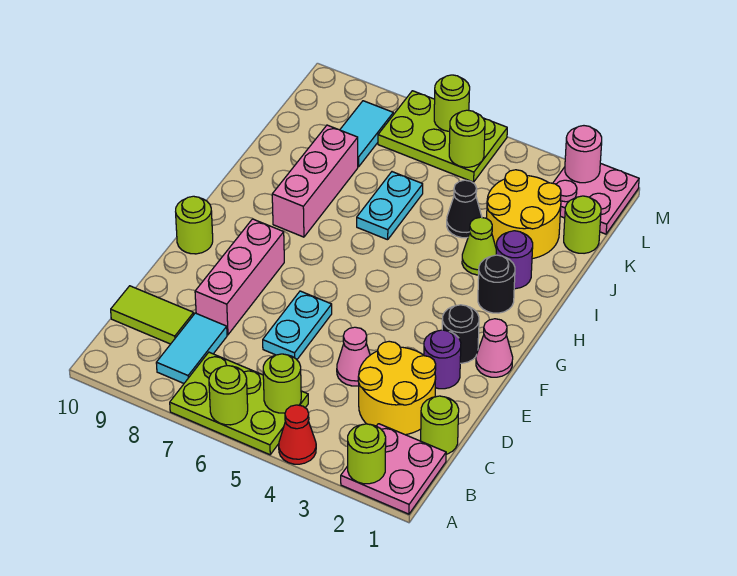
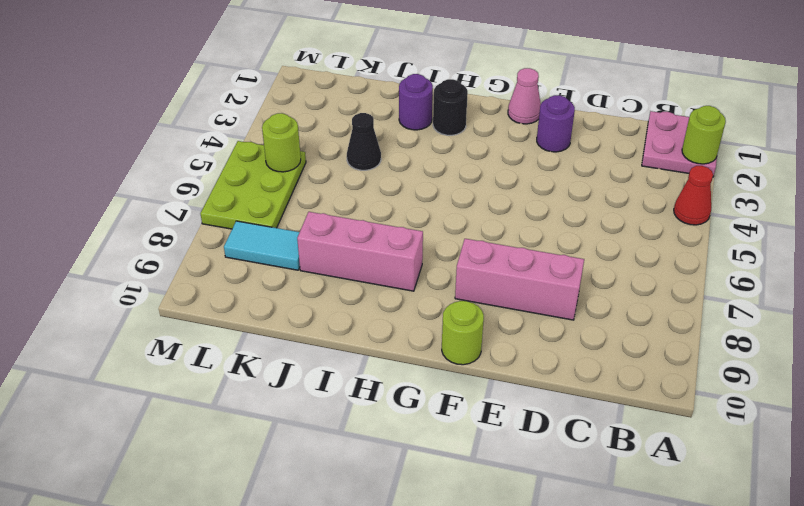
none -> lime plate A5:B7 level 1
none -> cyan tile B8:C8 level 1
none -> lime round brick C1 level 1
none -> yellow round brick C2:D3 level 1

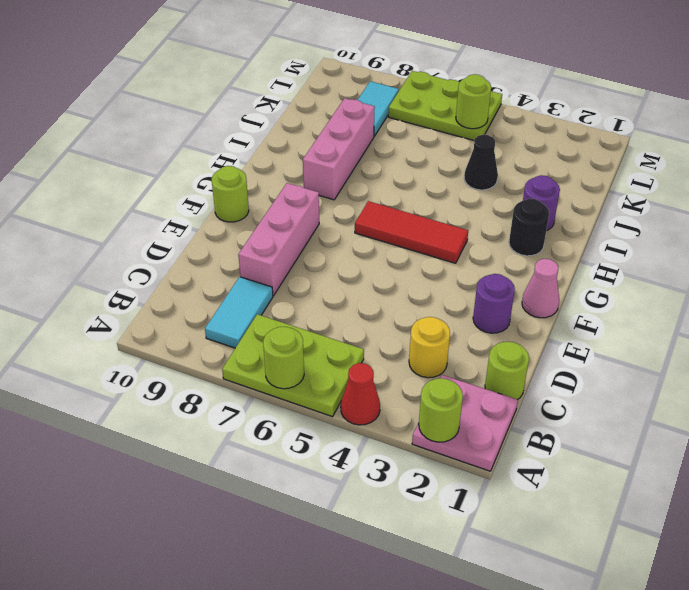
yellow round brick C3 level 1 -> yellow round brick C2:D3 level 1
red tile G4:G6 level 1 -> none
none -> lime tile C9:C10 level 1
none -> pink cone D4 level 1
none -> cyan plate D6:E6 level 1
none -> black round brick F2 level 1

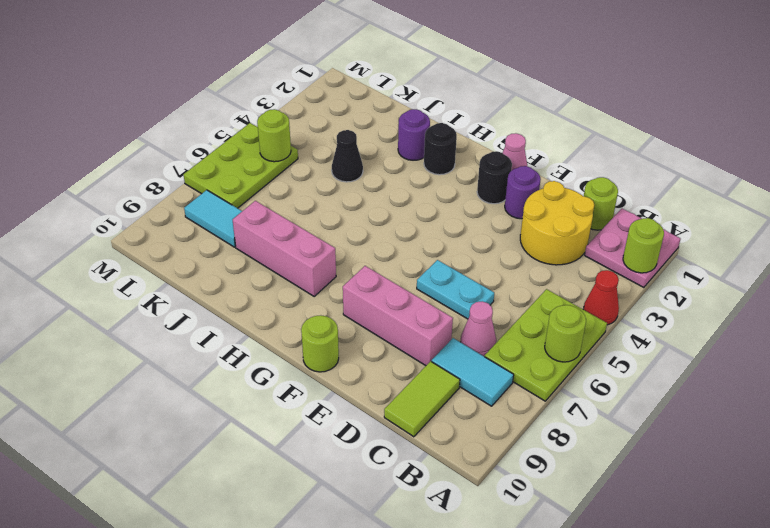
pink cone C7 level 1 -> pink cone D4 level 1
none -> lime cone I3 level 1
none -> cyan plate I6:J6 level 1
none -> yellow round brick J2:K3 level 1
none -> lime round brick K1 level 1

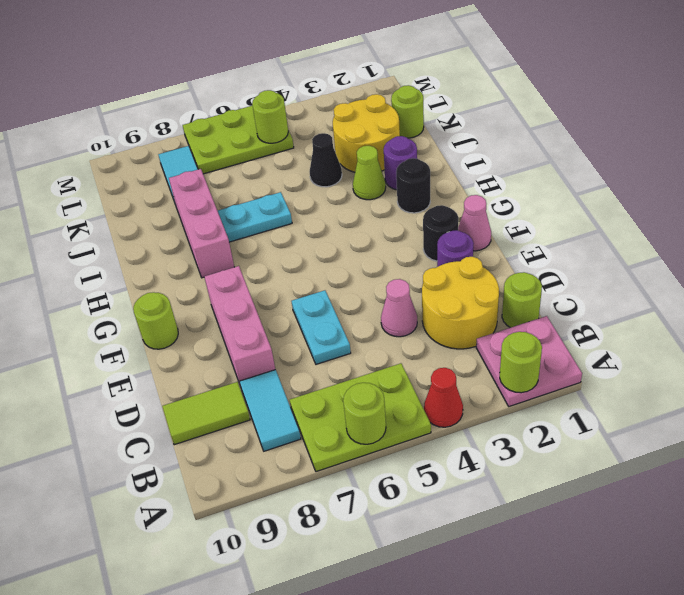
cyan plate I6:I7 level 1 -> cyan plate I6:J6 level 1
none -> pink plate L1:M2 level 1
none -> lime round brick B5 level 2
none -> pink round brick M2 level 2
none -> lime round brick M6 level 2

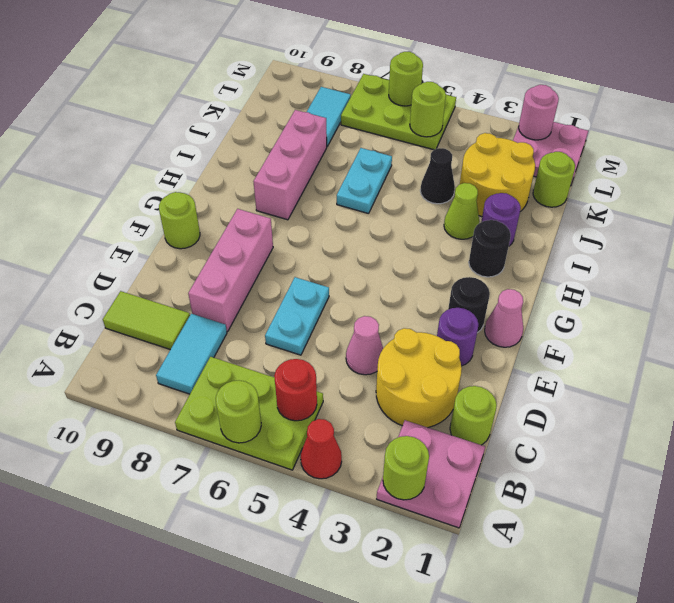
red round brick B5 level 2 -> lime round brick B5 level 2

